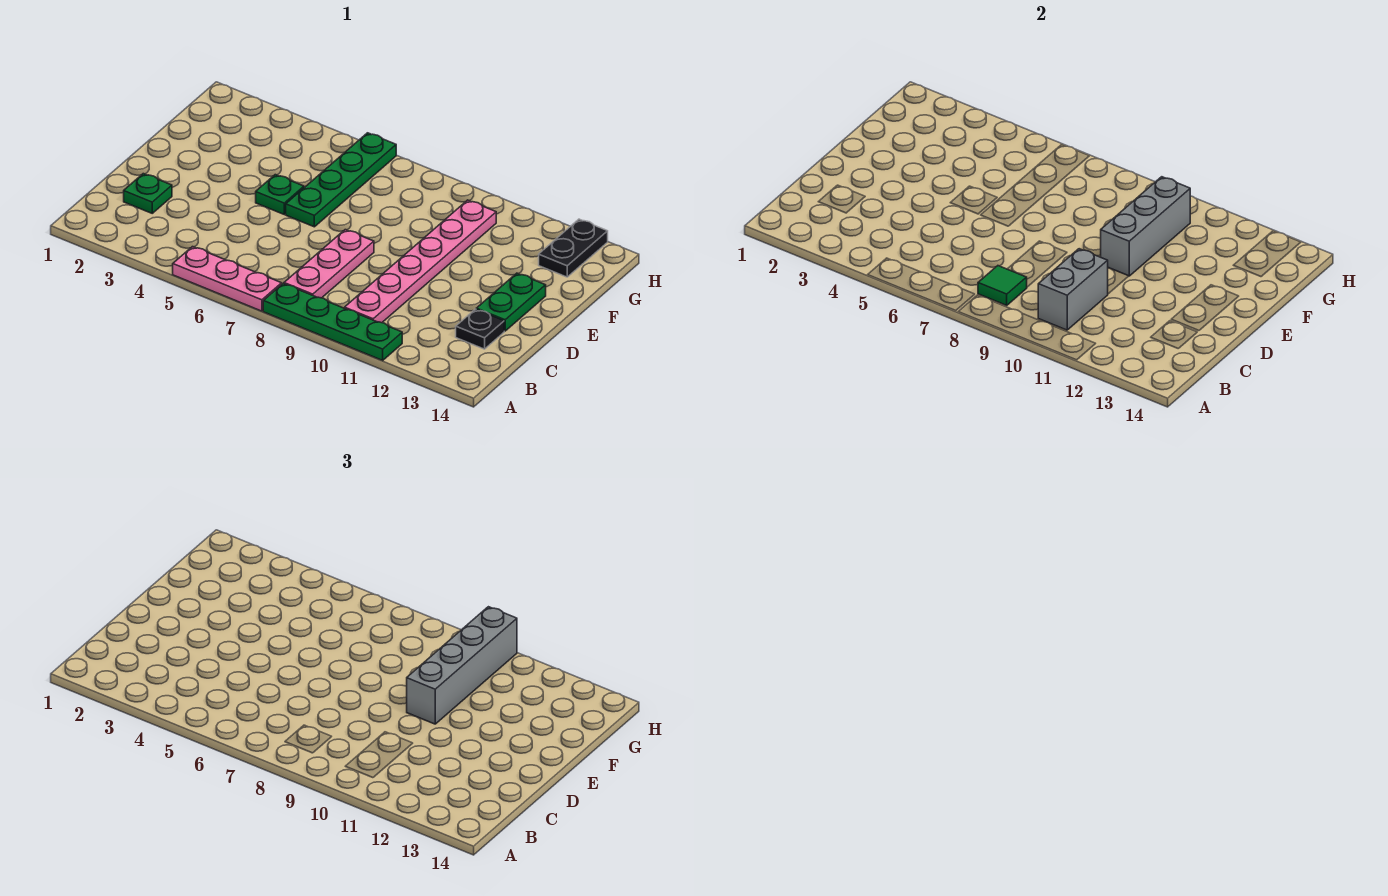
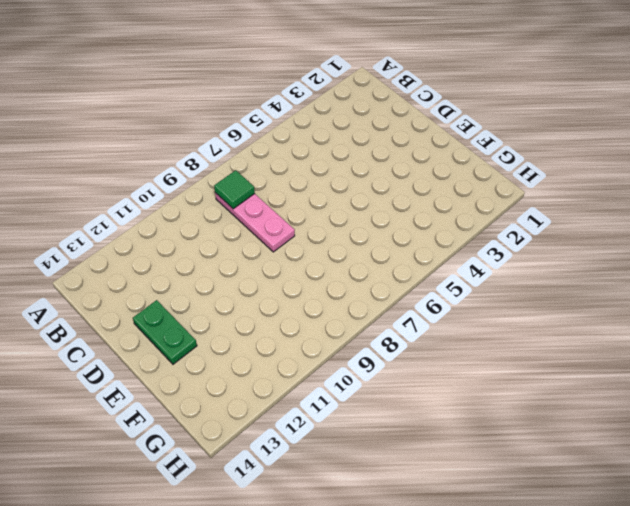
none -> pink plate A5:A7 level 1
none -> green plate A8:A11 level 1
none -> pink plate B10:G10 level 1

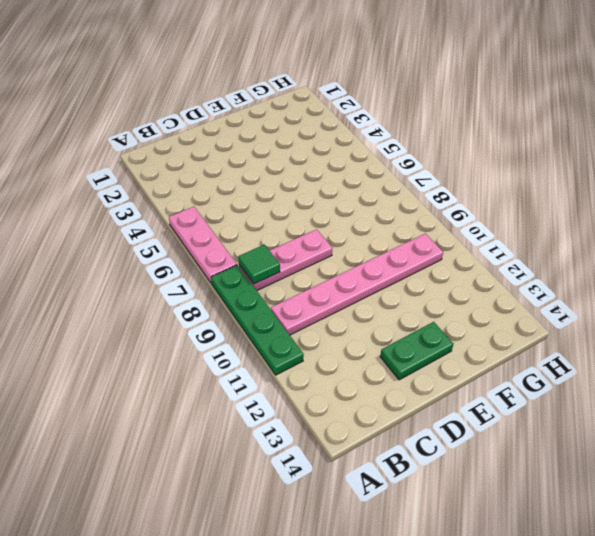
none -> green plate C2 level 1
none -> black plate C13 level 1
none -> green plate E5 level 1

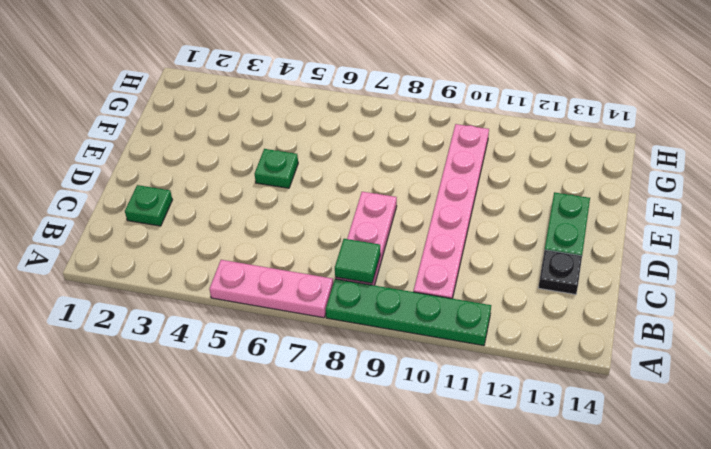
none -> green plate E6:H6 level 1
none -> black plate G13:H13 level 1
none -> grey brick B10:C10 level 2

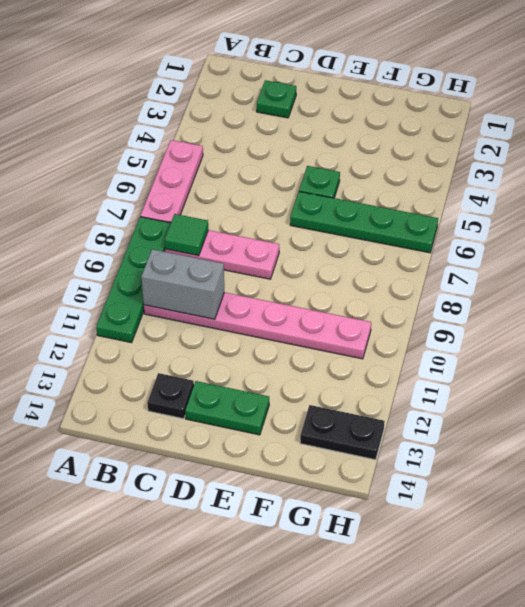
none -> grey brick E10:G10 level 2
none -> grey brick E10:H10 level 3

